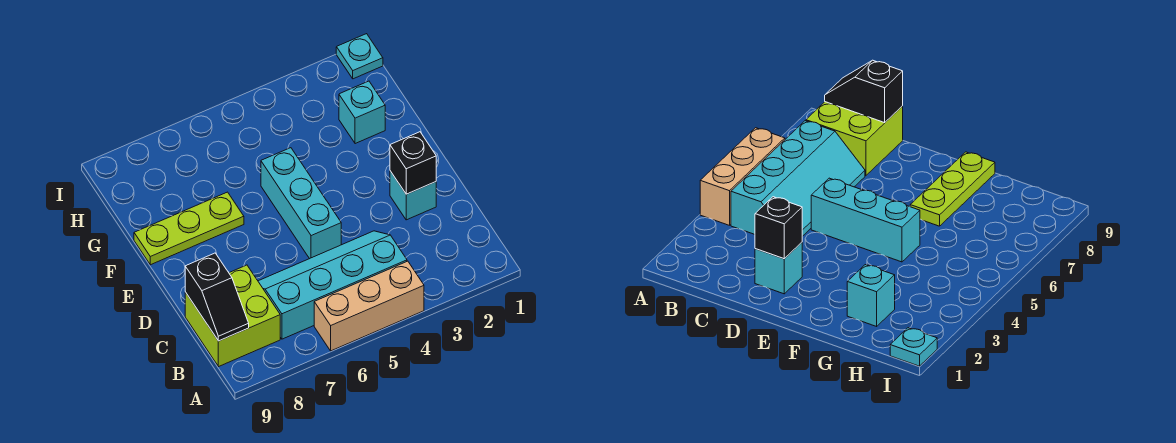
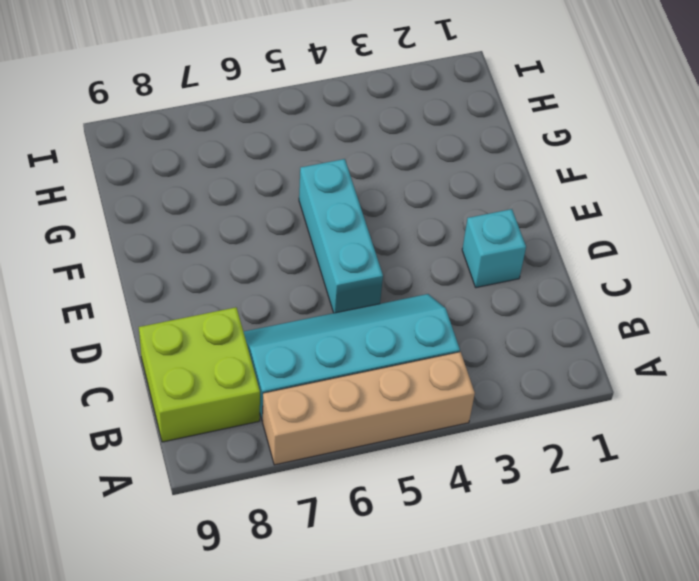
tan brick A4:A7 level 1 -> tan brick A4:A6 level 1
none -> lime plate F7:F9 level 1
none -> cyan brick G2 level 1

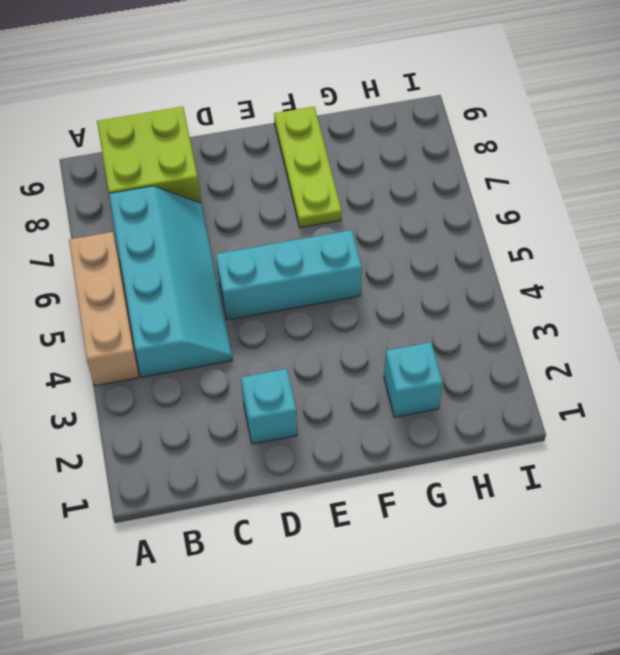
none -> cyan plate I1 level 1
none -> black slope B9:C9 level 2 top C

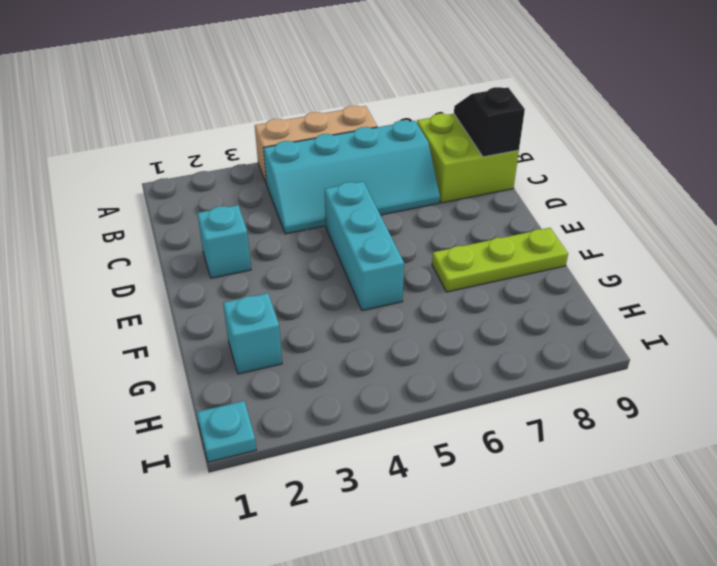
none -> black brick D2 level 2

